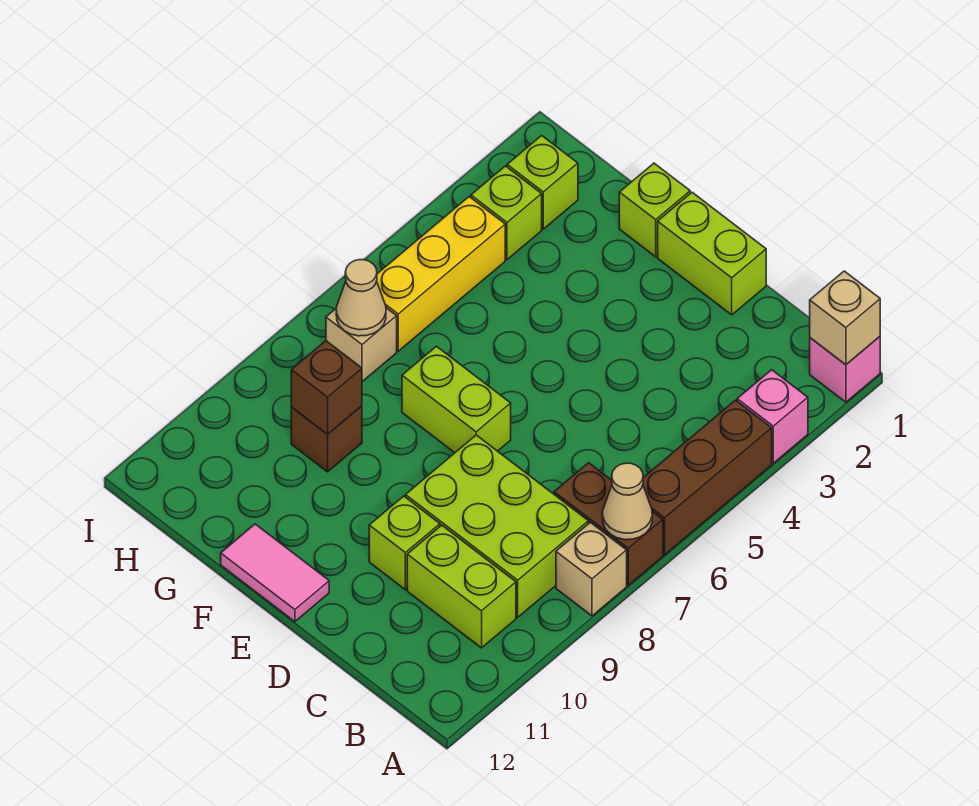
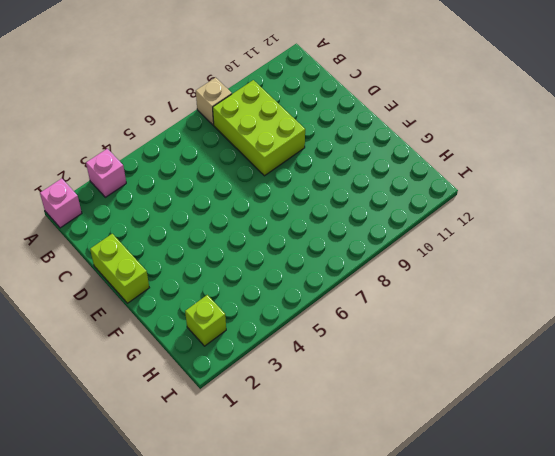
none -> brown brick A4:A6 level 1
none -> brown brick A7:B7 level 1
none -> lime brick B10:C10 level 1

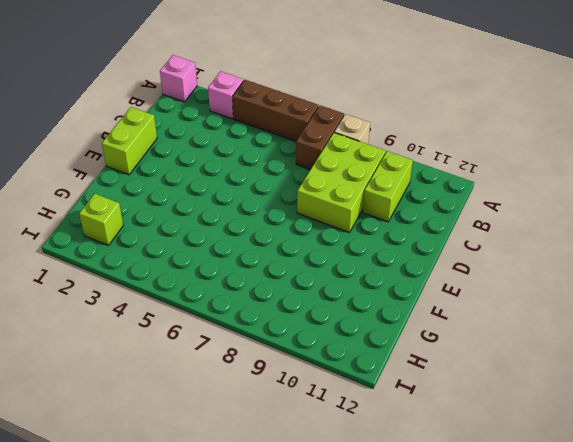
none -> lime brick D10 level 1
none -> lime brick E7:F7 level 1
none -> pink tile E12:F12 level 1

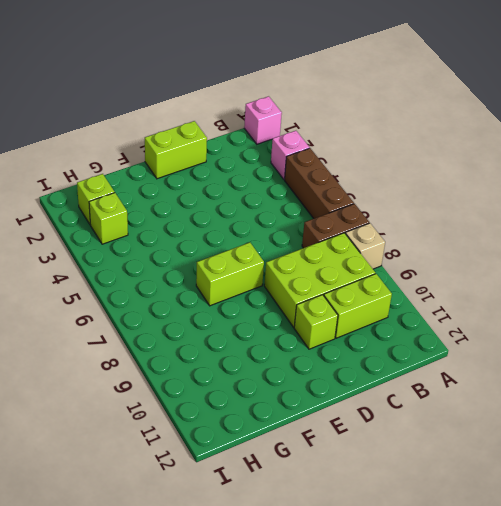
none -> pink tile E12:F12 level 1
none -> lime brick F1 level 1
none -> brown brick G9 level 1

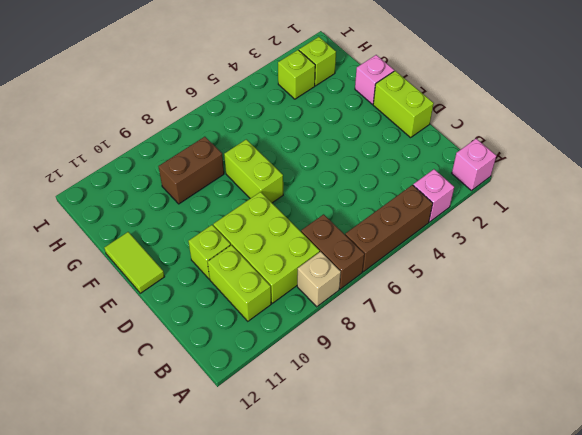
lime tile E12:F12 level 1 -> pink tile E12:F12 level 1
pink brick F1 level 1 -> lime brick F1 level 1
brown brick G8:G9 level 1 -> brown brick G9 level 1
none -> yellow brick H4:H6 level 1
none -> tan brick H7 level 1
none -> tan brick A1 level 2

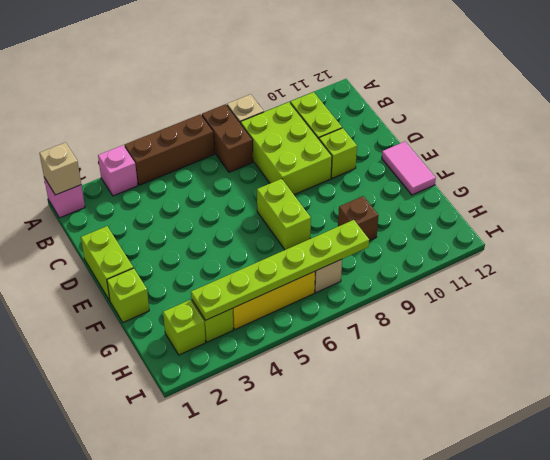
lime plate H3:H8 level 2 -> tan cone H7 level 2
none -> tan cone A7 level 2
none -> brown brick G9 level 2

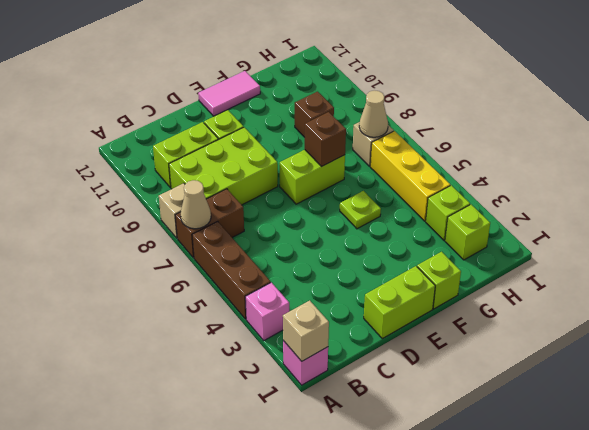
lime plate F5 level 1 -> none
brown brick F7 level 2 -> brown brick G9 level 2

